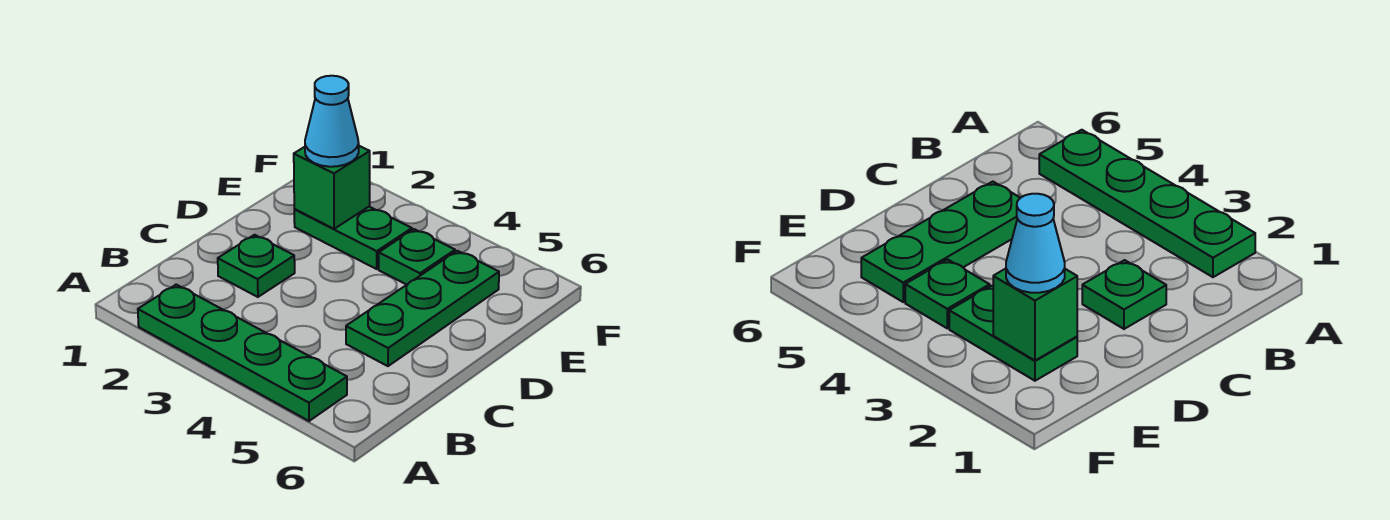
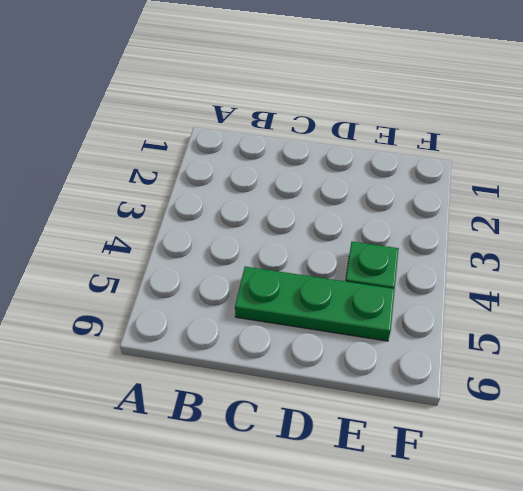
none -> green plate A2:A5 level 1
none -> green plate C2 level 1

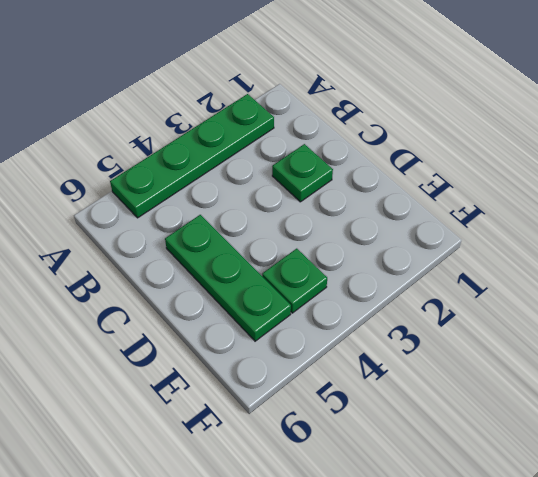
none -> green plate E2:E3 level 1
none -> green brick E2 level 2

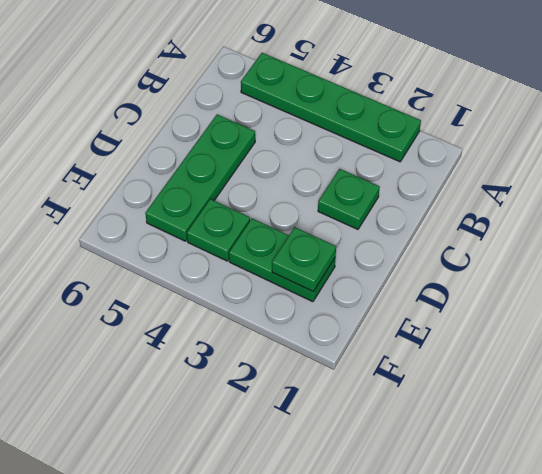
green plate E2 level 2 -> green brick E2 level 2
none -> cyan cone E2 level 3

